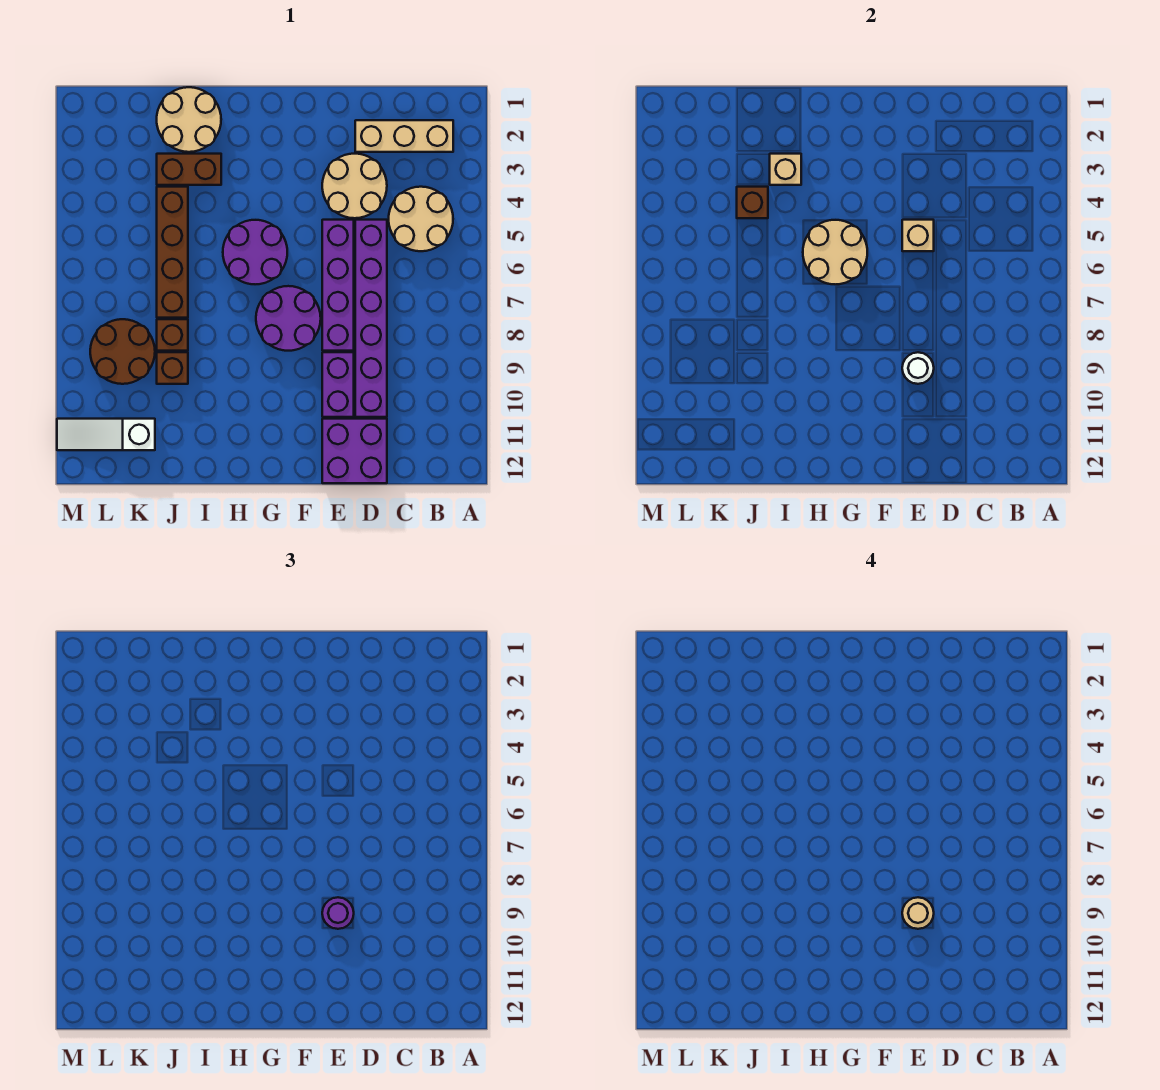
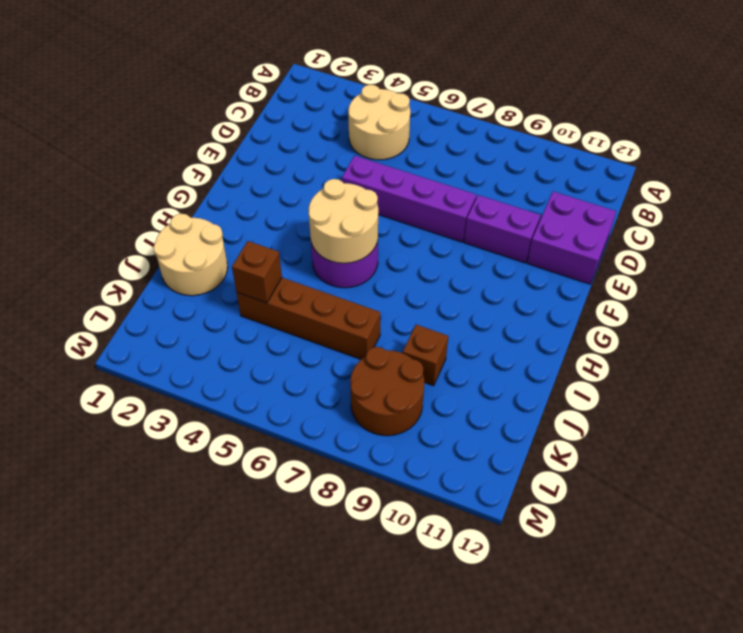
none -> tan brick B2:D2 level 1
none -> tan round brick D3:E4 level 1
none -> purple brick D5:D10 level 1

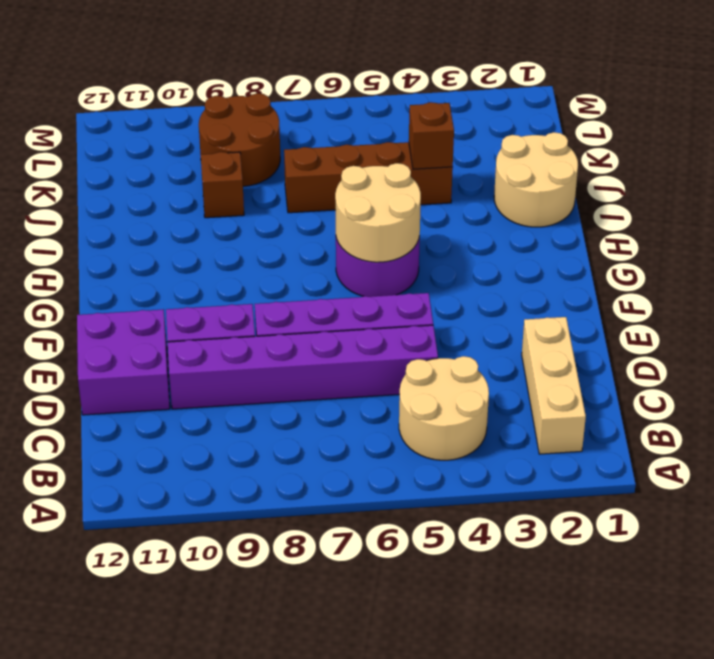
none -> tan round brick D3:E4 level 1
none -> purple round brick F7:G8 level 1
none -> brown brick I3:J3 level 1

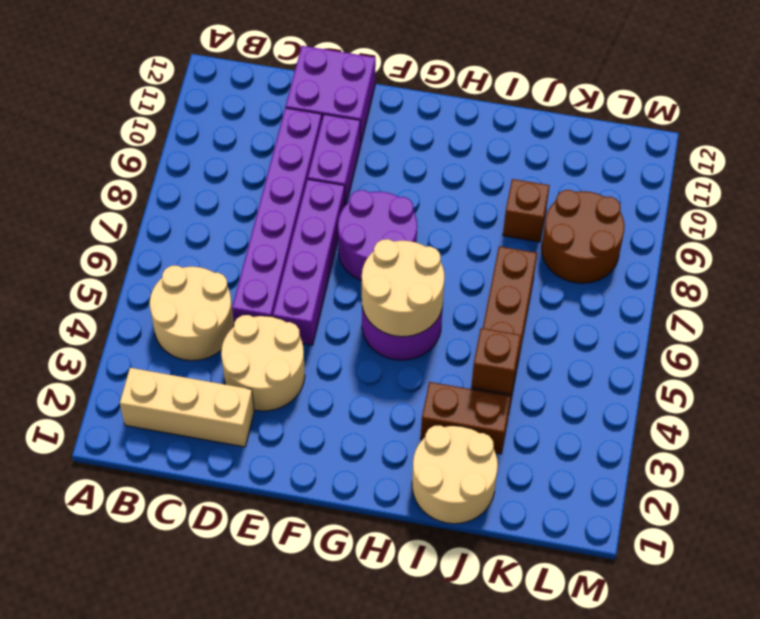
none -> brown brick J8 level 1
none -> white slope K11:M11 level 1 top K
none -> tan brick E5 level 2

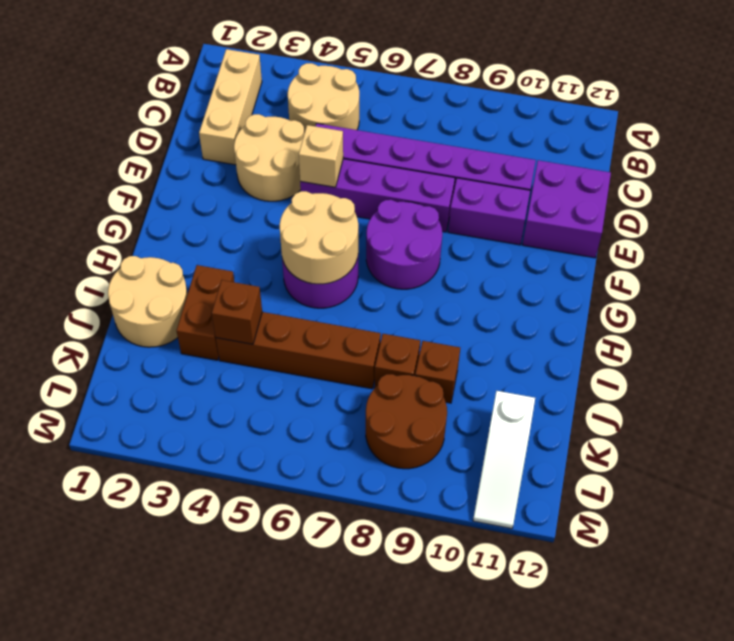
none -> white round brick E9 level 2
none -> tan brick I3 level 2
none -> purple round brick E9 level 3

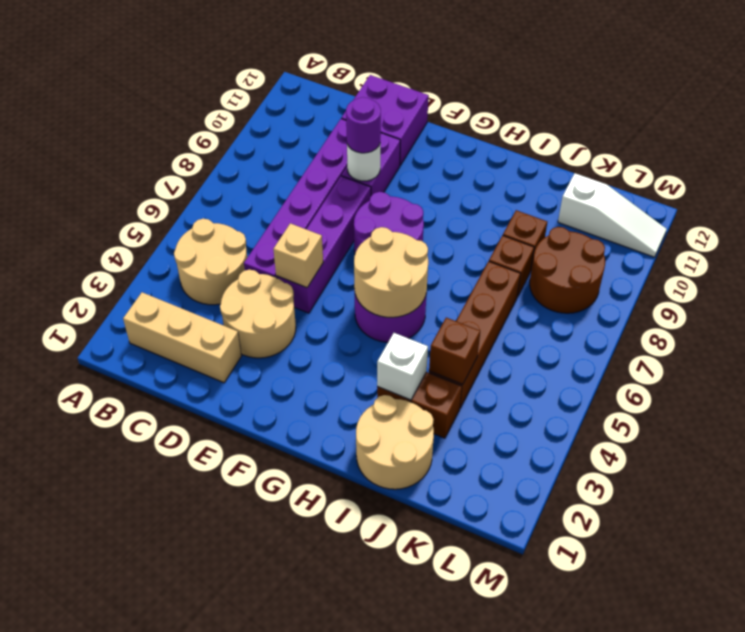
white brick I3 level 2 -> tan brick I3 level 2
none -> tan round brick E9 level 4

